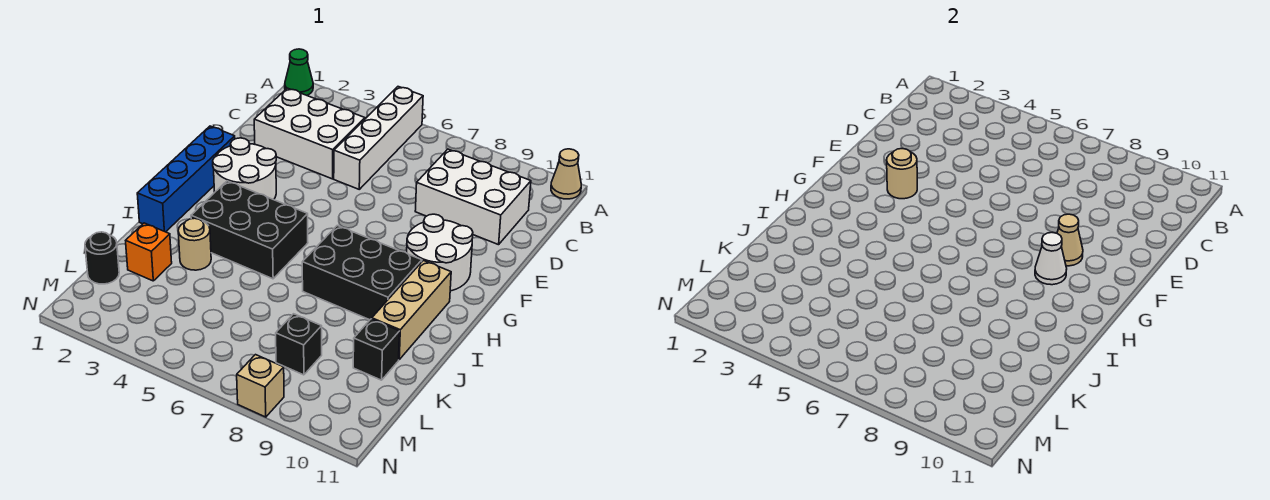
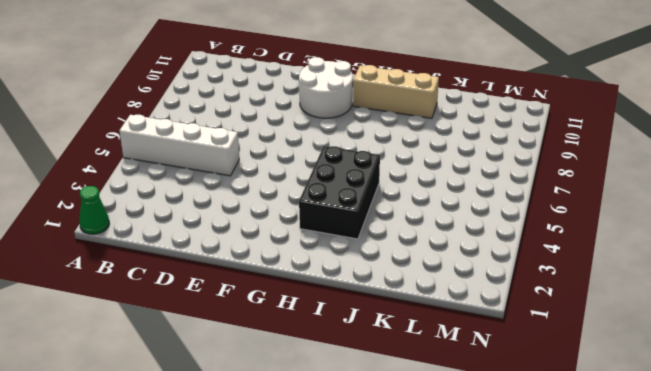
none -> tan cone A11 level 1
none -> white brick C2:D4 level 1
none -> white brick C8:D10 level 1

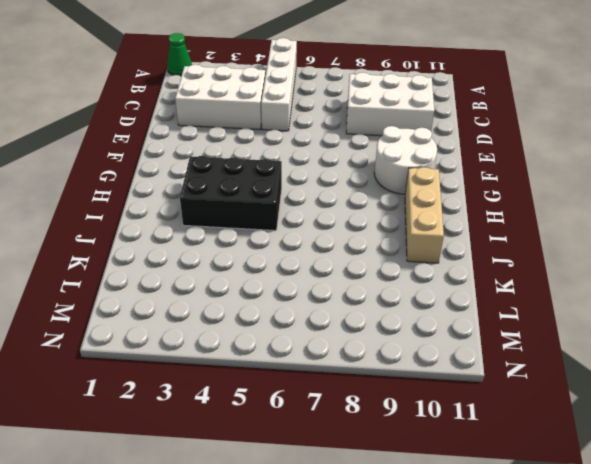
none -> tan cone A11 level 1
none -> blue brick F1:I1 level 1
none -> white round brick F2:G3 level 1

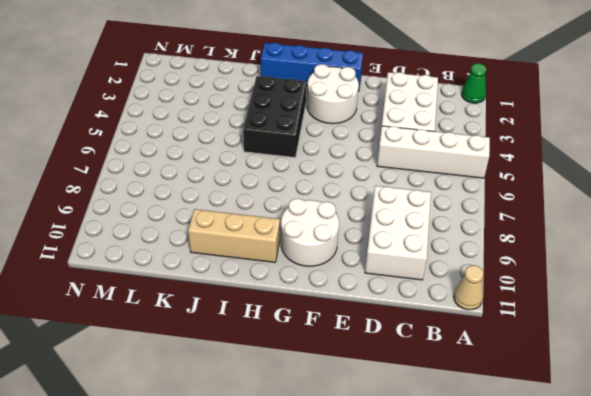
none -> black brick H7:I9 level 1
none -> tan round brick J3 level 1
none -> orange brick K2 level 1

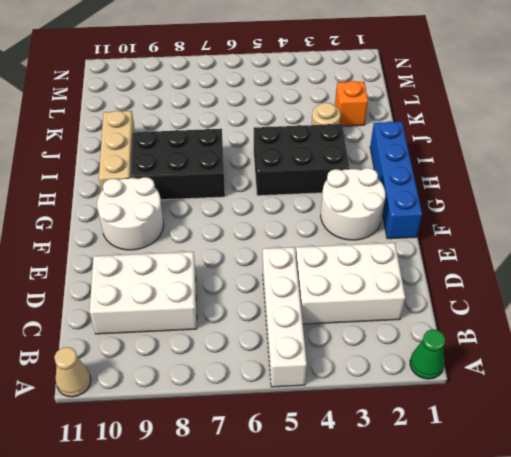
none -> black brick K10 level 1
none -> black round brick L1 level 1
none -> black brick L8 level 1

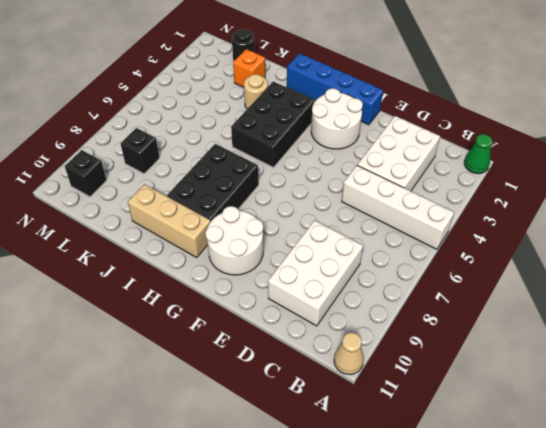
black brick M10 level 1 -> black brick K10 level 1
none -> tan brick N8 level 1
none -> tan round brick F3 level 2
none -> tan cone F9 level 2

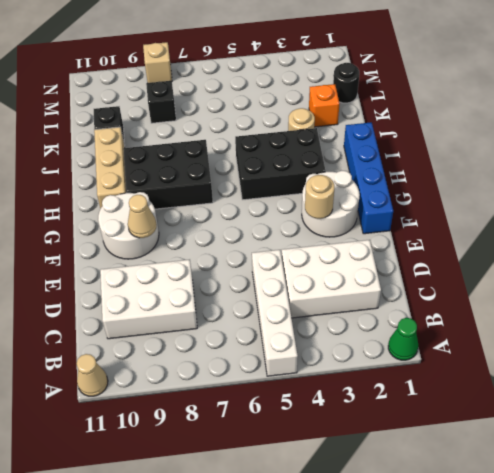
none -> white cone G9 level 2

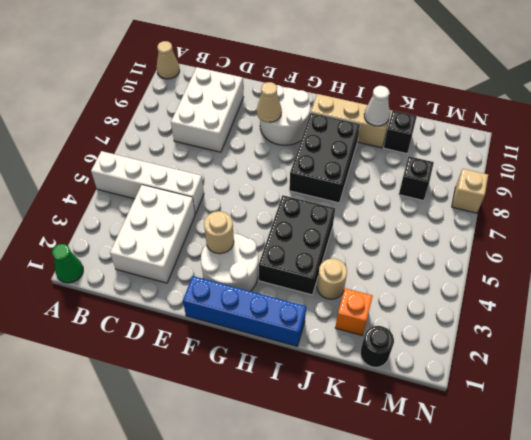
white cone J10 level 2 -> white cone G9 level 2

